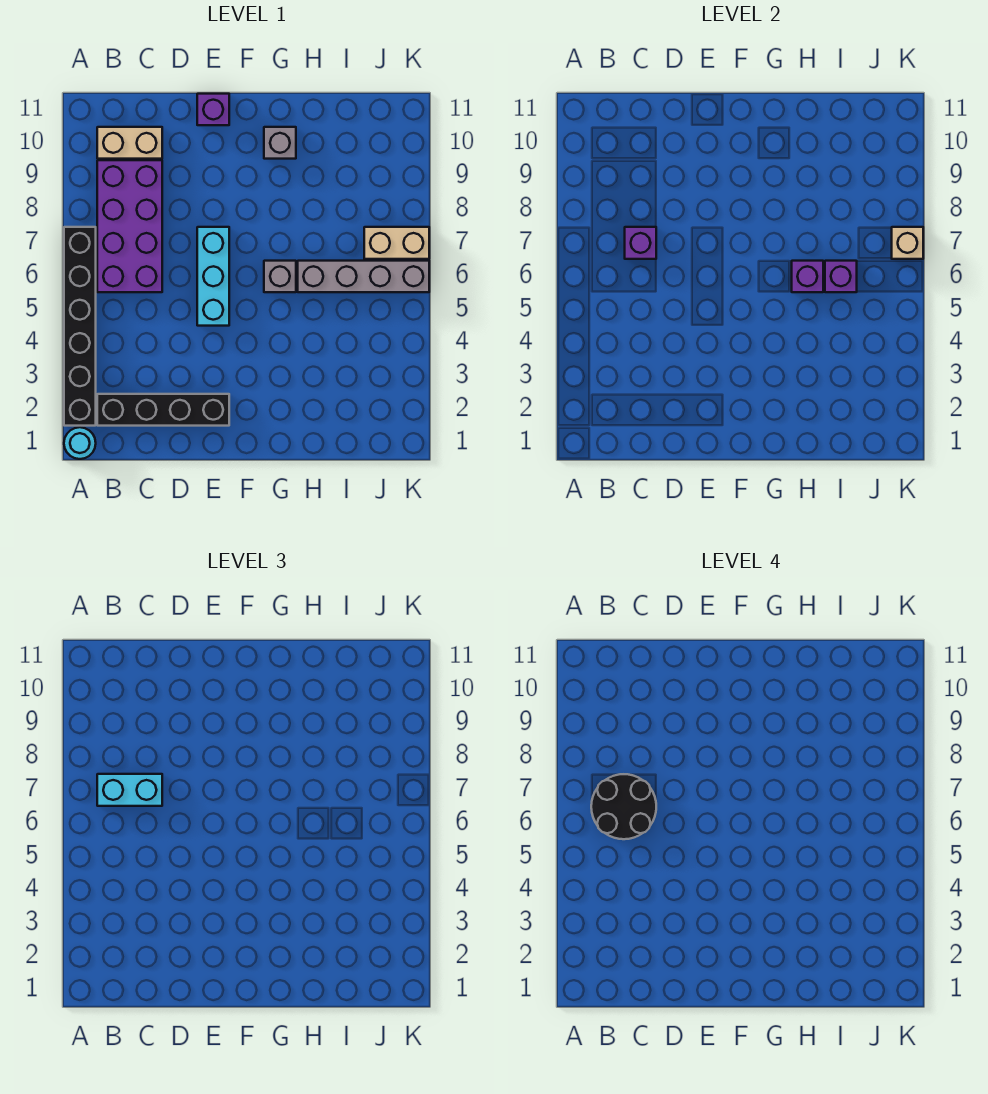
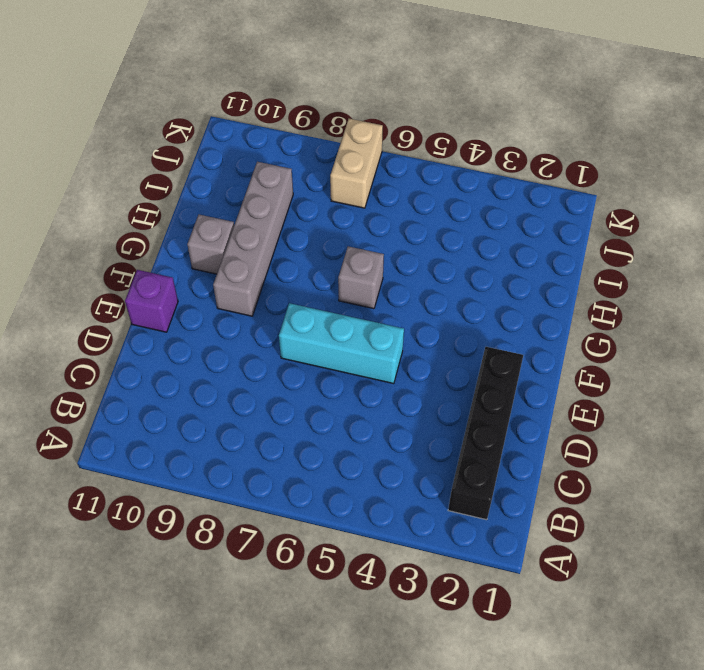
grey brick F9:I9 level 1 -> grey brick H6:K6 level 1
none -> cyan round brick A1 level 1
none -> black brick A2:A7 level 1
none -> purple brick B6:C9 level 1

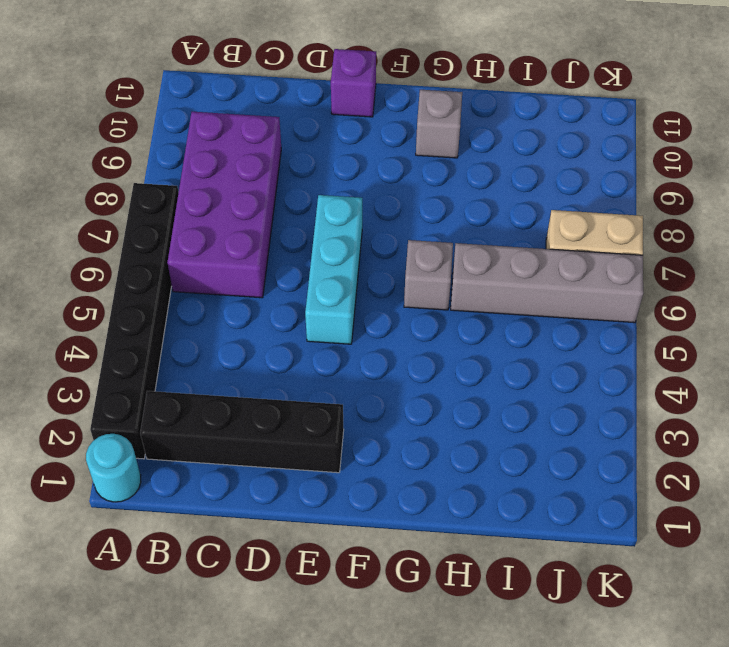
none -> tan brick B10:C10 level 1
none -> purple brick C7 level 2
none -> purple brick H6 level 2

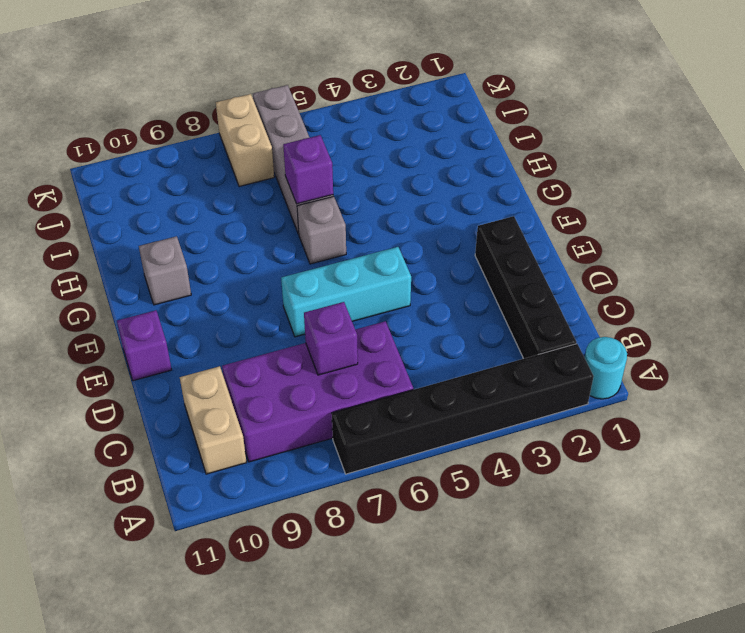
none -> purple brick I6 level 2
none -> tan brick K7 level 2
none -> cyan brick B7:C7 level 3

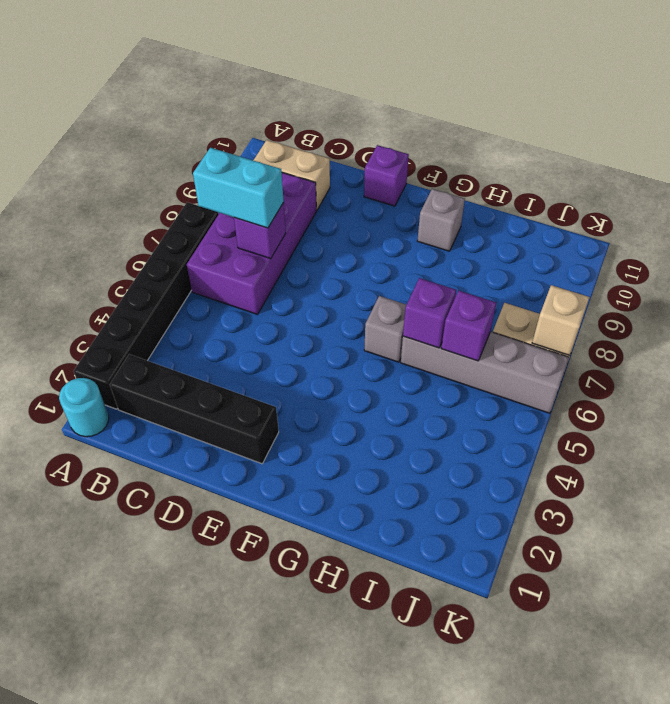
none -> cyan brick E5:E7 level 1
none -> black round brick B6:C7 level 4

